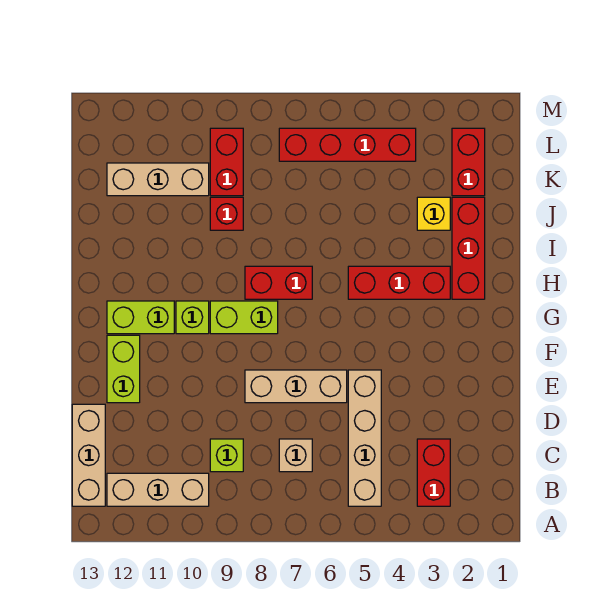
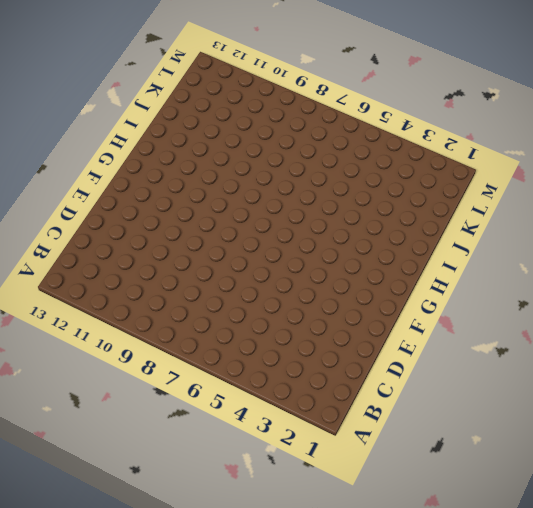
none -> red brick B3:C3 level 1
none -> tan brick B5:E5 level 1
none -> tan brick B10:B12 level 1

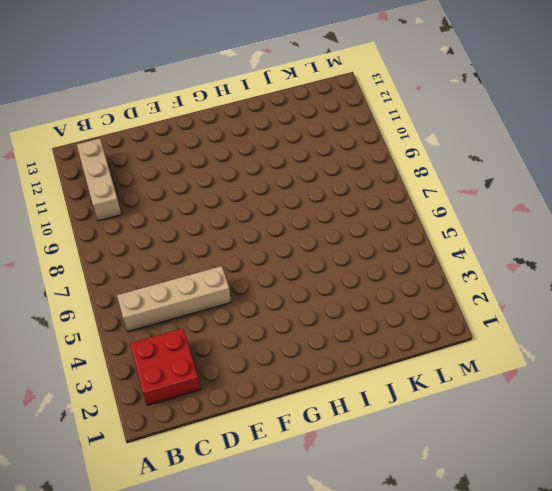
red brick B2:C3 level 1 -> red brick B3:C3 level 1
none -> tan brick B13:D13 level 1
none -> tan brick C7 level 1
none -> lime brick C9 level 1

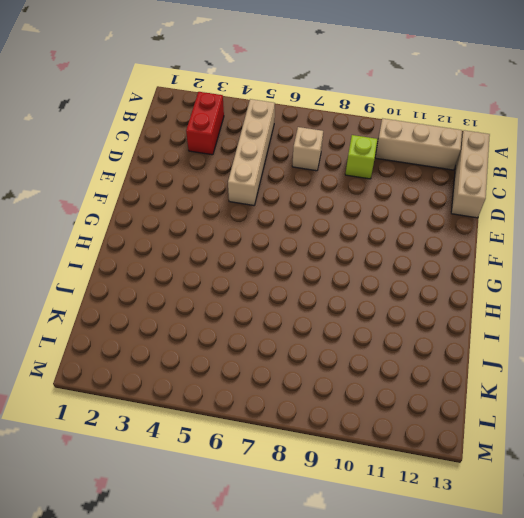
none -> tan brick E6:E8 level 1
none -> lime brick E12:F12 level 1
none -> lime brick G8:G9 level 1

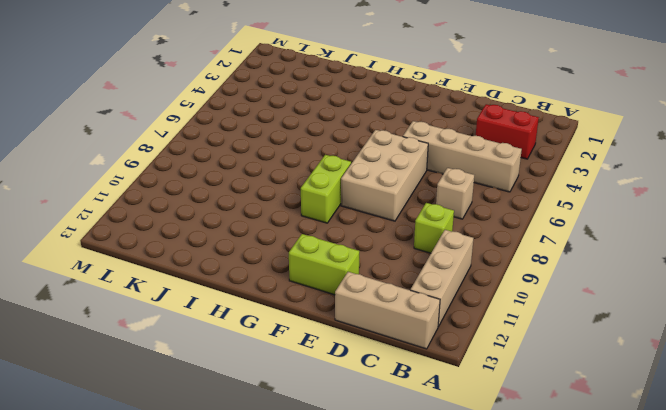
tan brick E6:F8 level 1 -> tan brick E6:E8 level 1
none -> lime brick G10 level 1
none -> lime brick G11:G12 level 1
none -> red brick H2:J2 level 1

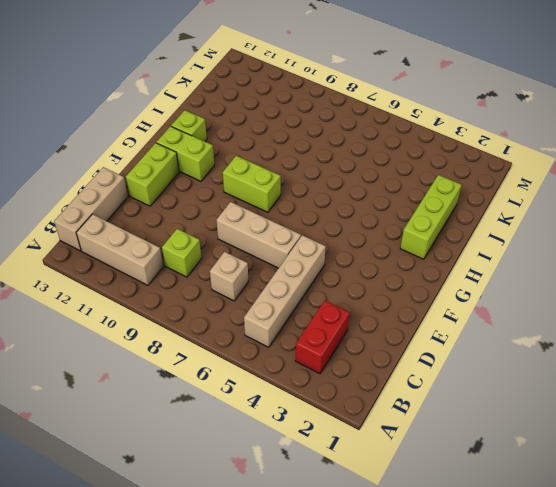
lime brick H2:J2 level 1 -> red brick H2:J2 level 1
lime brick H12 level 1 -> lime brick G10 level 1
none -> red brick H3:H5 level 1
none -> red brick H7:H8 level 1
none -> yellow brick J3 level 1

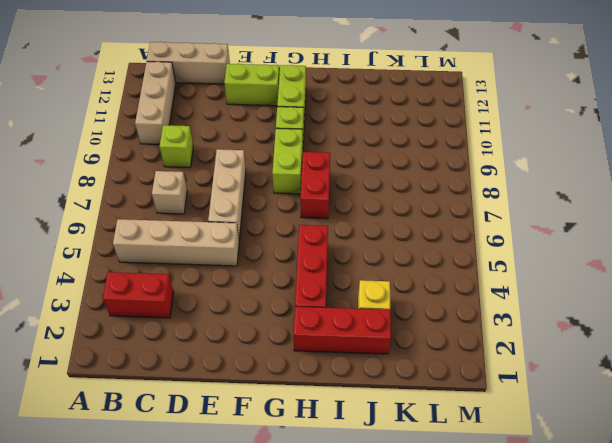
none -> red brick J9 level 1
none -> red brick K2:L2 level 1
none -> red brick K9:L9 level 1

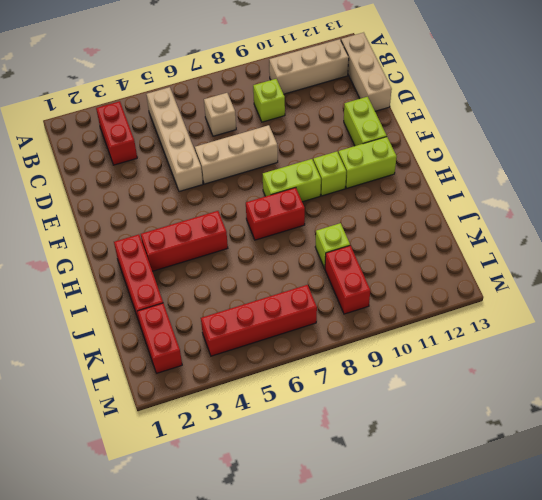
lime brick J9 level 1 -> red brick J9 level 1
none -> yellow brick J3 level 1
none -> tan brick K10:K12 level 1

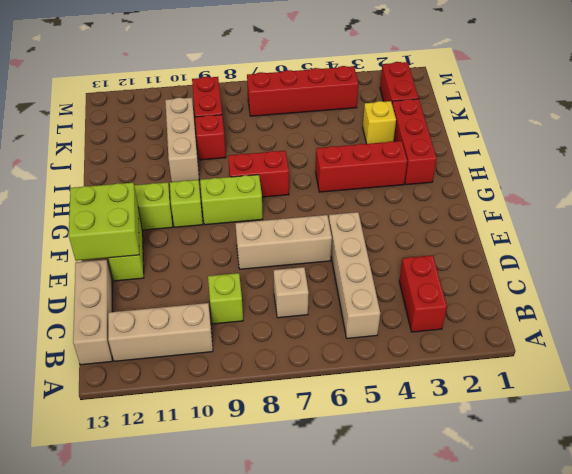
lime brick E12:F13 level 2 -> none
tan brick I10:K10 level 1 -> tan brick K10:K12 level 1

